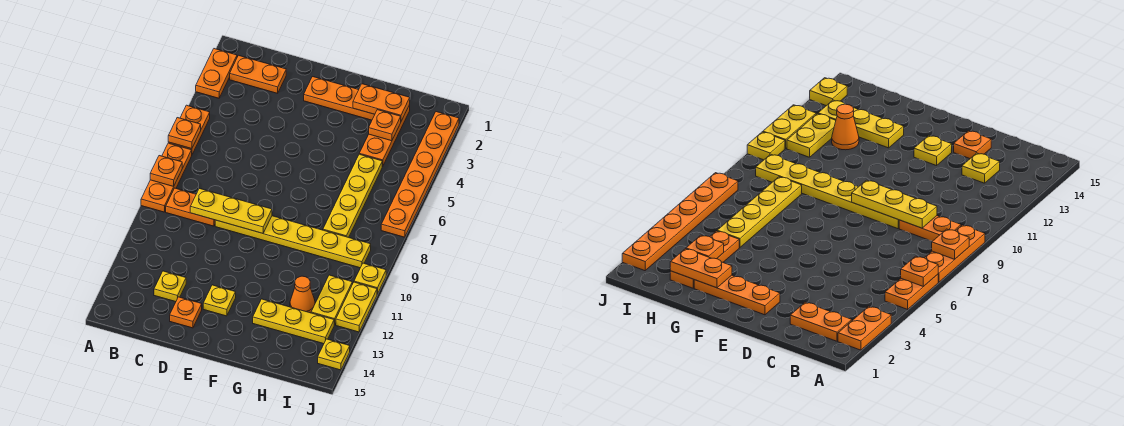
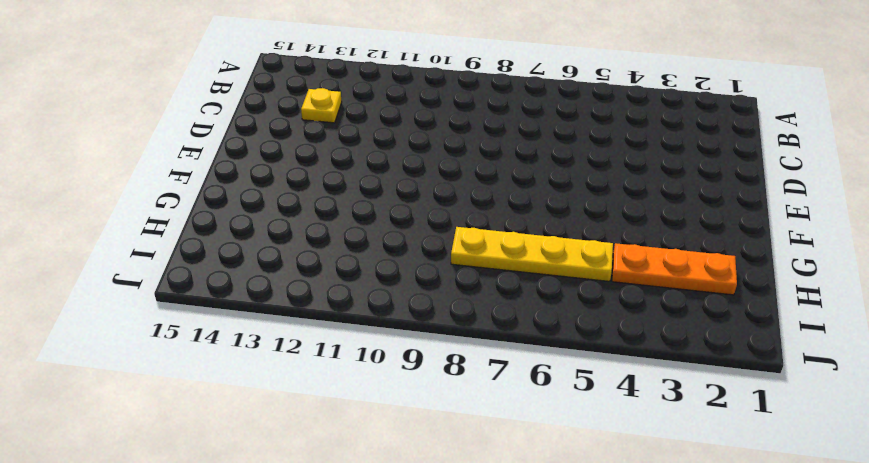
none -> orange plate A2:A3 level 1
none -> orange plate A5:A6 level 1
none -> orange plate A7:A9 level 1

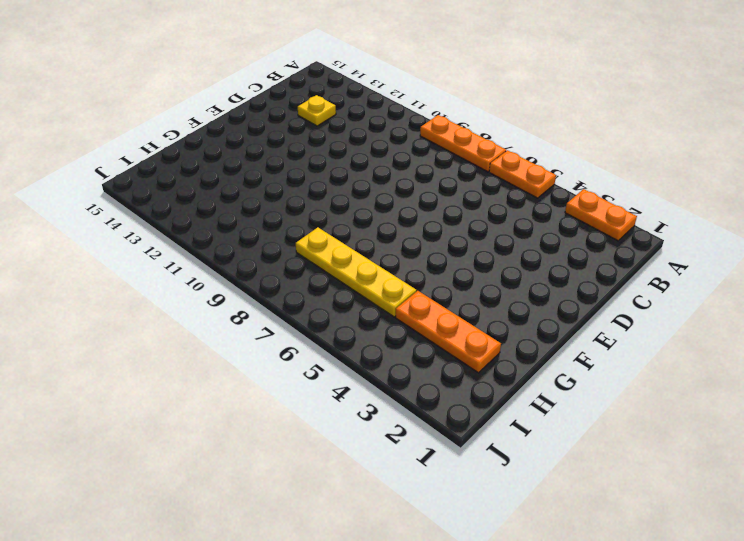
none -> orange plate B2:C2 level 1
none -> orange plate B9:C9 level 1
none -> yellow plate D9:I9 level 1

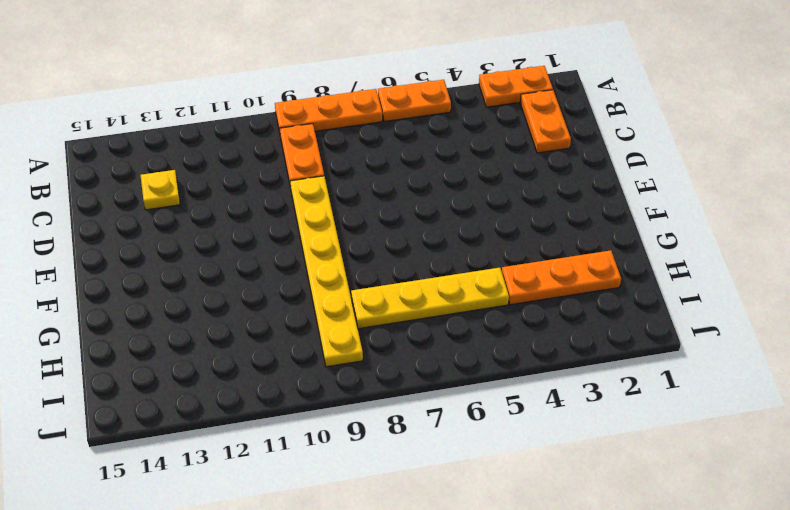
none -> orange plate D14 level 1
none -> orange plate E2:G2 level 1
none -> yellow plate E13 level 1

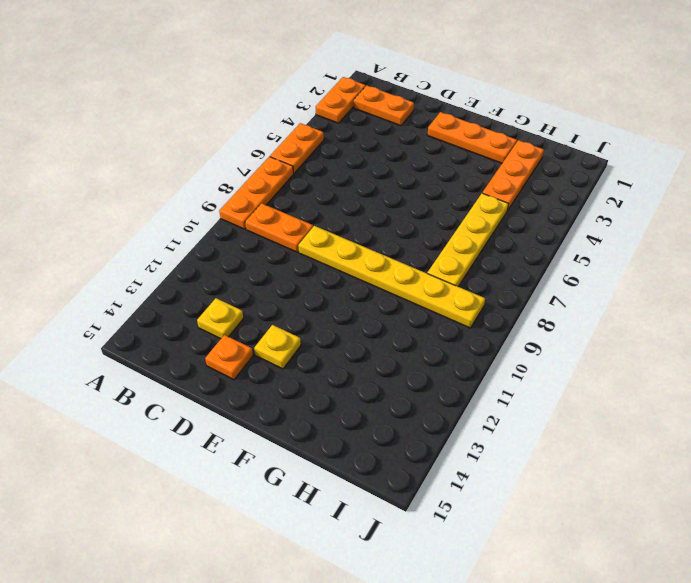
none -> yellow plate G13:I13 level 1
none -> orange cone H12 level 1
none -> yellow plate I11:I12 level 1

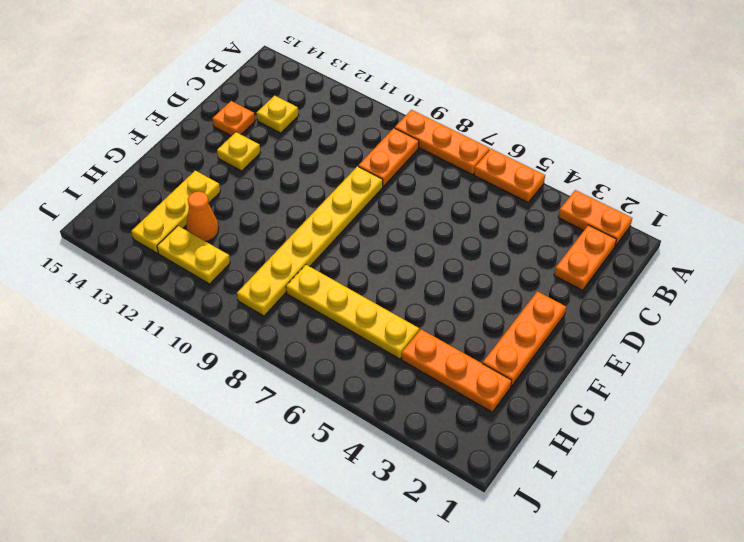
none -> orange plate J2:J7 level 1
none -> yellow plate J10 level 1
none -> yellow plate J11:J12 level 1

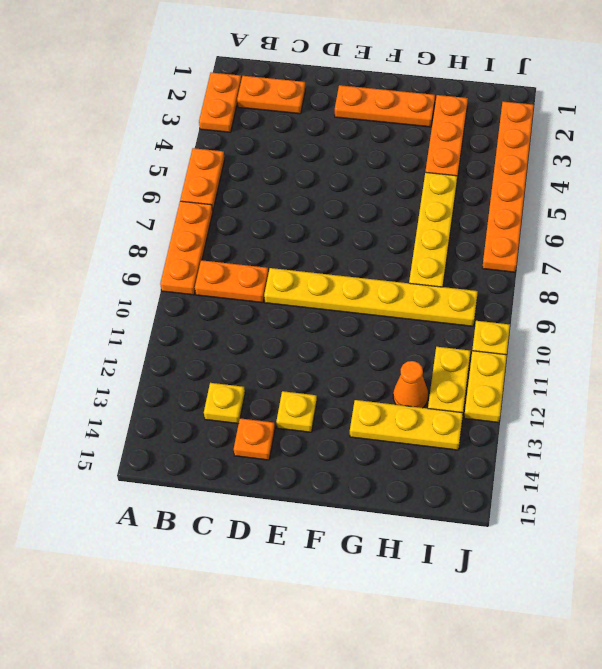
none -> yellow plate J14 level 1
none -> orange plate A6 level 2
none -> orange plate A8 level 2

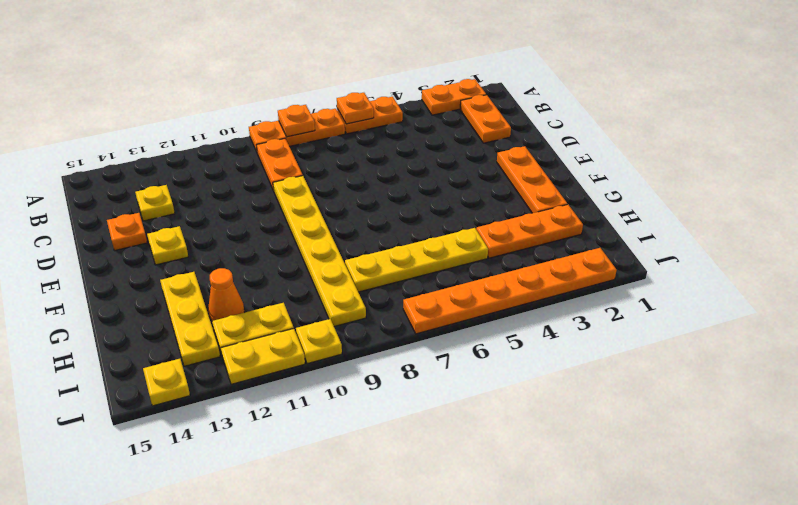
none -> yellow plate C9:E9 level 2
none -> orange plate G2:H2 level 2
none -> orange plate H3 level 2

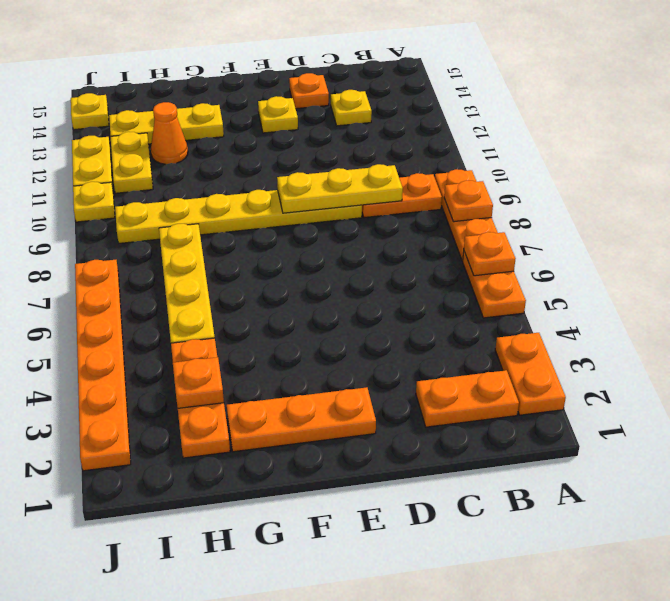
none -> orange plate G2:H2 level 2

